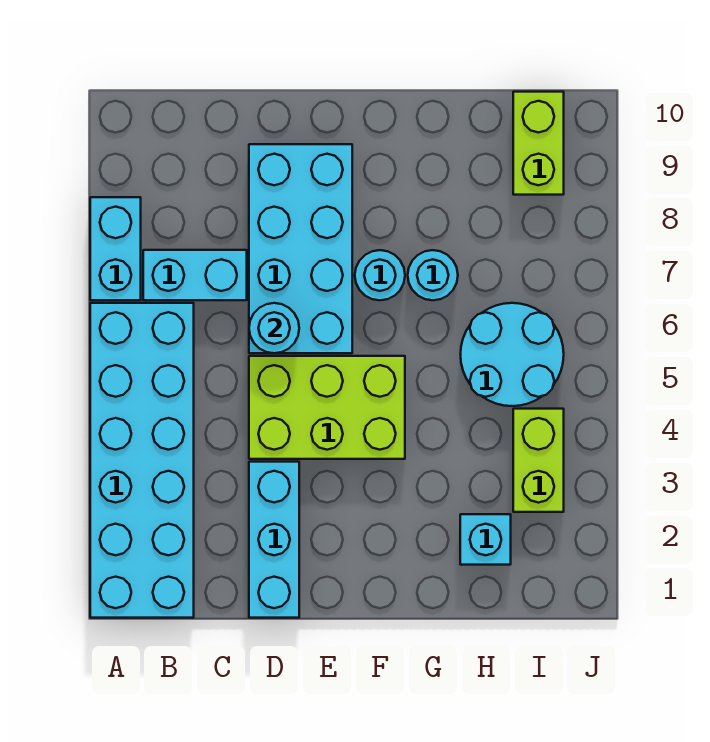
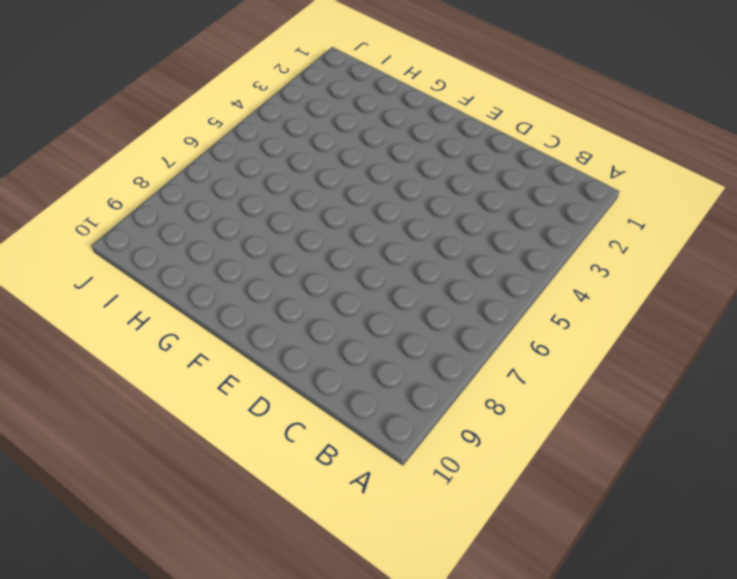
none -> cyan brick A1:B6 level 1
none -> cyan brick A7:A8 level 1
none -> cyan brick B7:C7 level 1

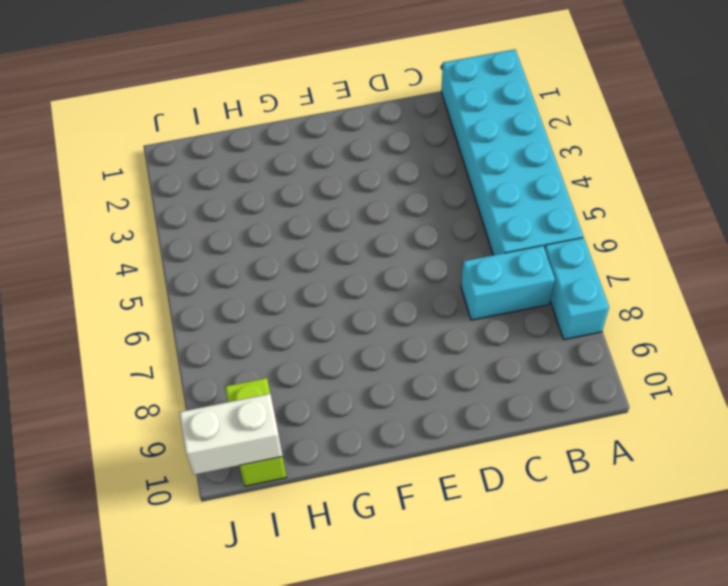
white brick I10:J10 level 2 -> none
none -> cyan brick D1:D3 level 1
none -> lime brick D4:F5 level 1
none -> cyan brick D6:E9 level 1

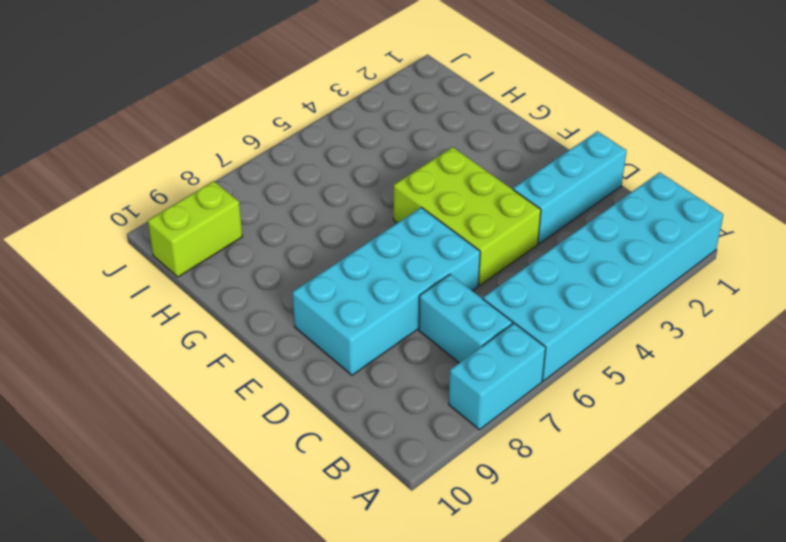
none -> cyan round brick F7 level 1
none -> cyan round brick G7 level 1
none -> cyan brick H2 level 1

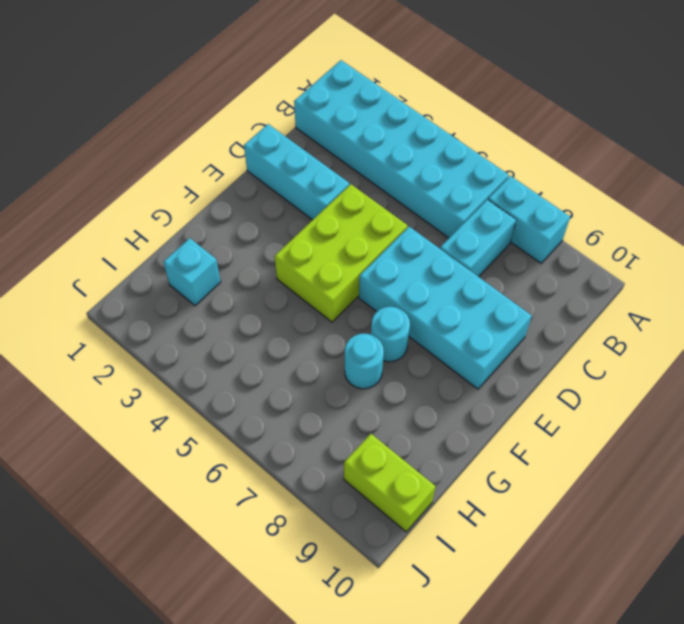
none -> cyan round brick H5:I6 level 1
none -> lime brick I3:I4 level 1
none -> cyan round brick D6 level 2

